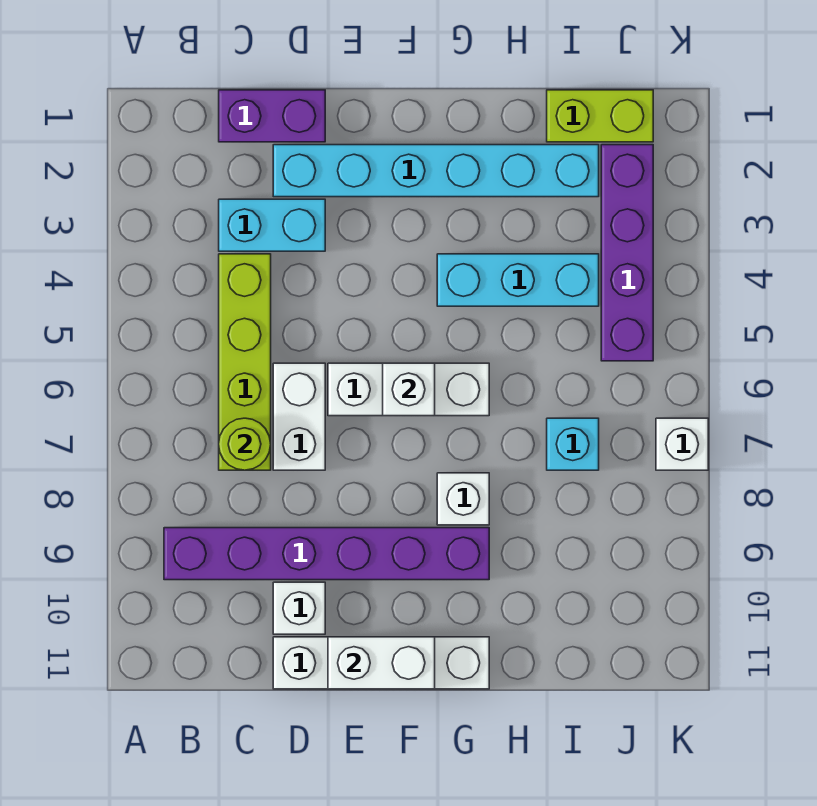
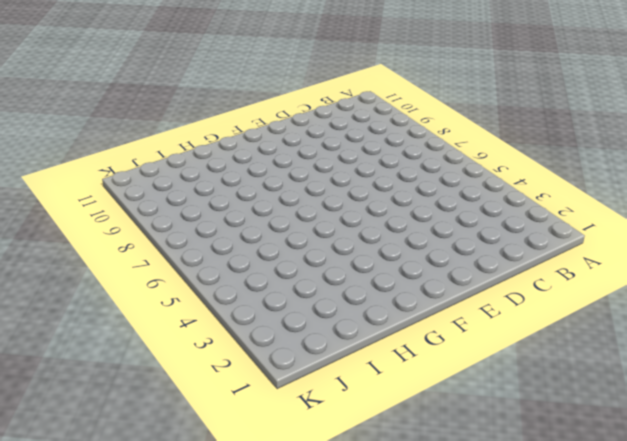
none -> purple brick B9:G9 level 1
none -> purple brick C1:D1 level 1
none -> cyan brick C3:D3 level 1

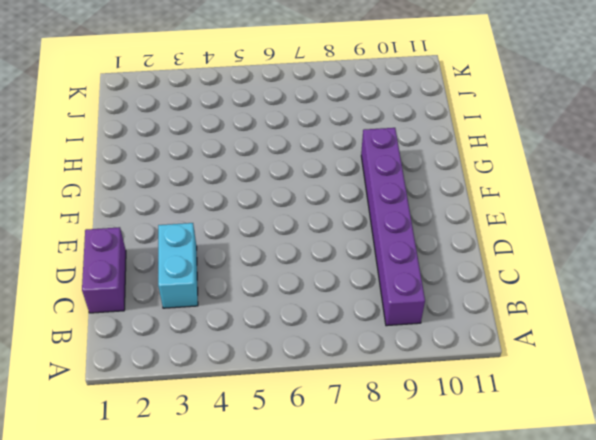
none -> lime brick C4:C7 level 1
none -> cyan brick D2:I2 level 1
none -> white brick D6:D7 level 1

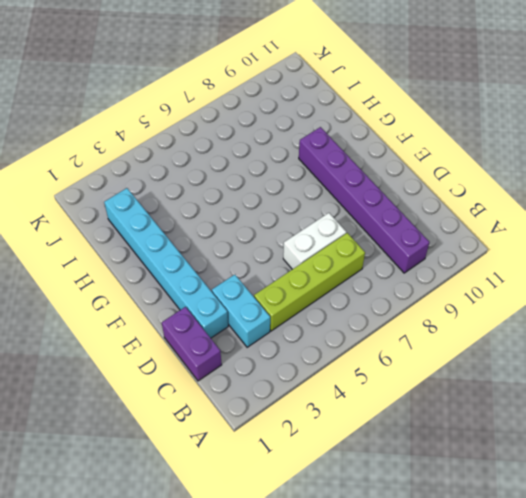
none -> white brick D10 level 1
none -> white brick D11:G11 level 1
none -> white brick E6:G6 level 1

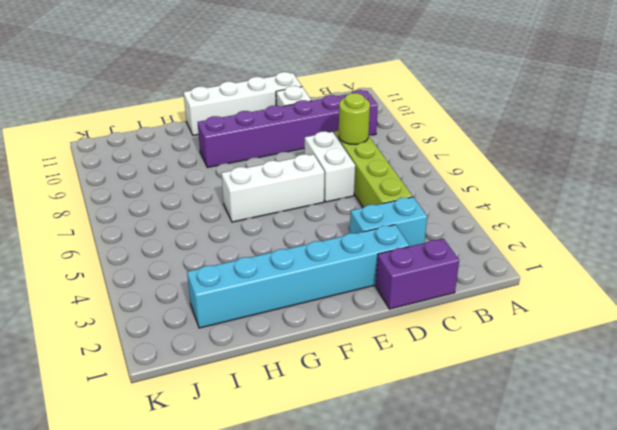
none -> cyan brick G4:I4 level 1
none -> white brick G8 level 1
none -> lime brick I1:J1 level 1

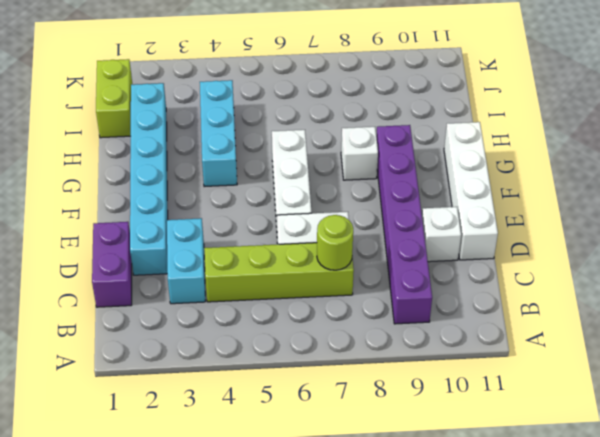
none -> cyan brick I7 level 1
none -> purple brick J2:J5 level 1
none -> white brick K7 level 1

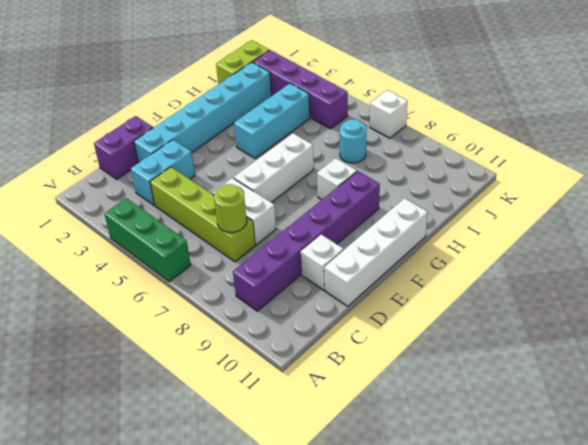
green brick A4:A6 level 1 -> none
cyan round brick I7 level 1 -> cyan brick I7 level 1
none -> white brick E11:F11 level 2
none -> white brick F6 level 2

